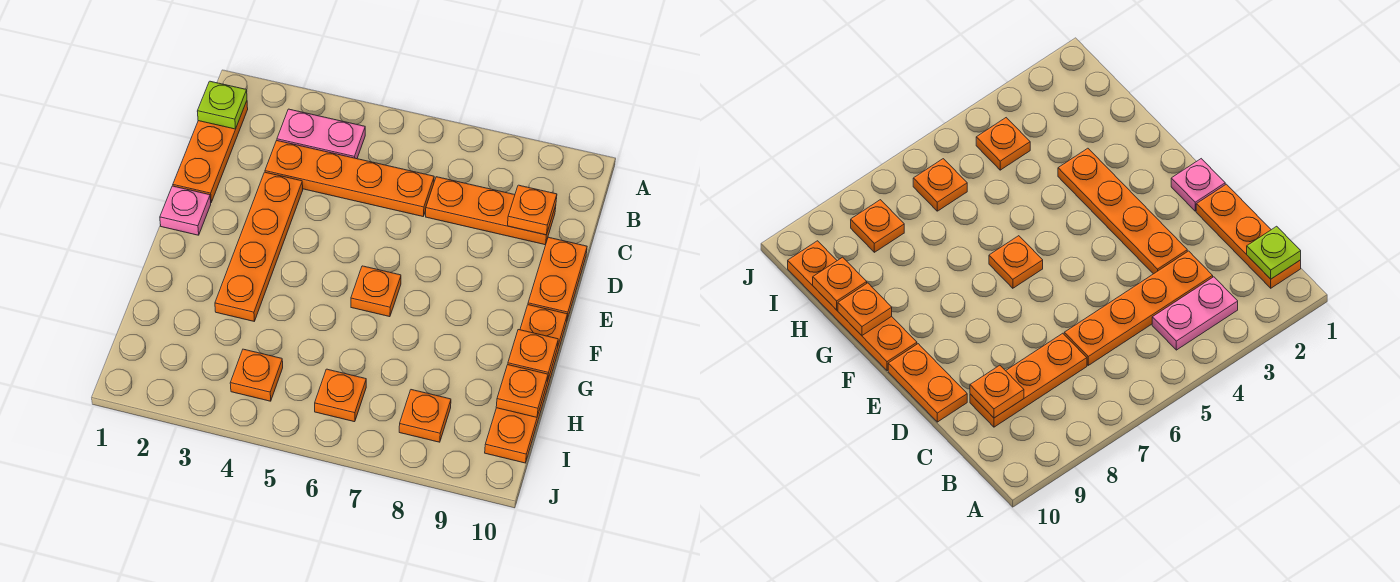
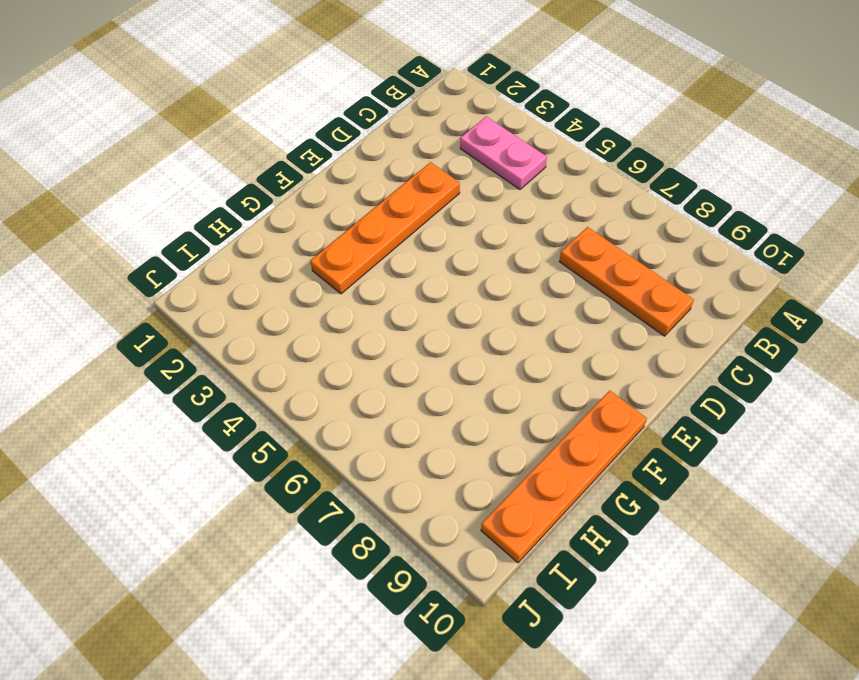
none -> orange plate B1:D1 level 1
none -> orange plate C3:C6 level 1
none -> orange plate D10:E10 level 1

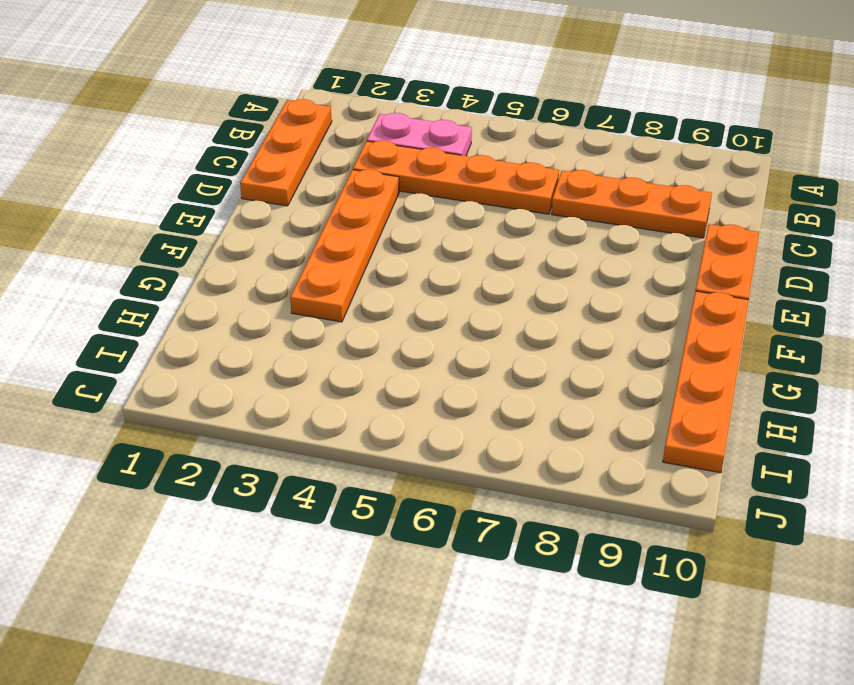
none -> pink plate E1 level 1
none -> orange plate F6 level 1
none -> orange plate I4 level 1

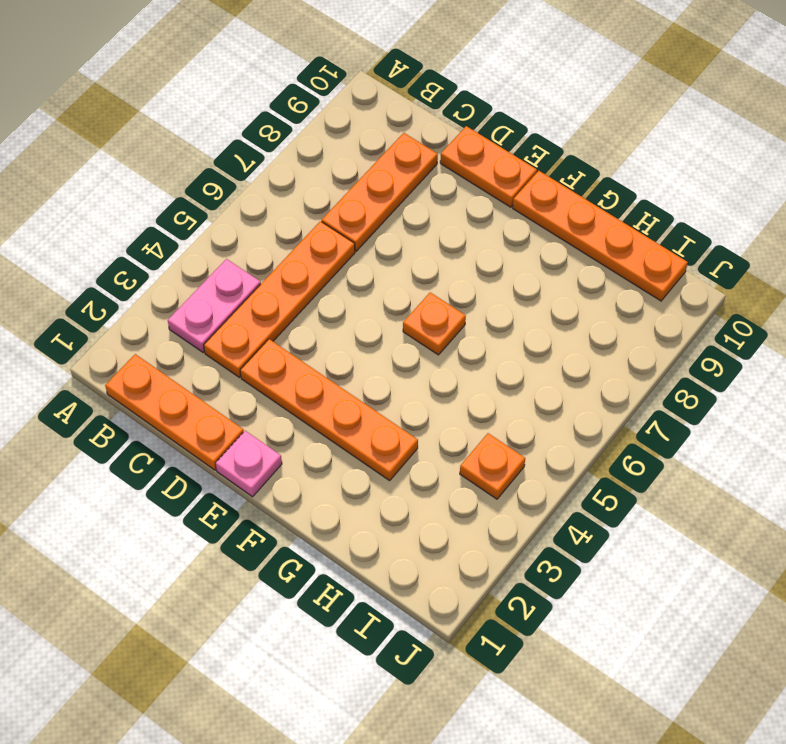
none -> orange plate I6 level 1
none -> orange plate I8 level 1
none -> lime plate B1 level 2

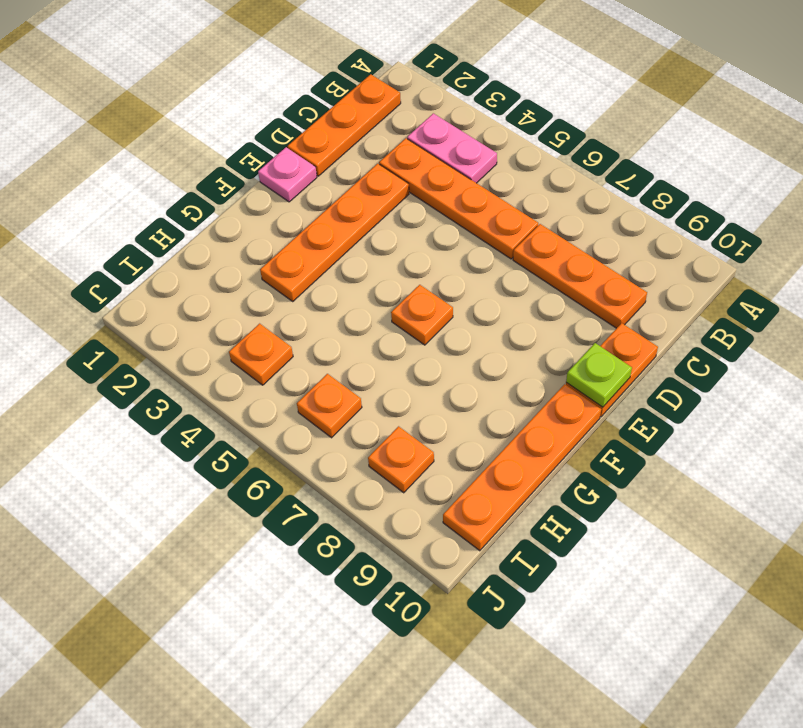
lime plate E10 level 2 -> lime plate B1 level 2
none -> orange plate C9 level 2
none -> orange plate G10 level 2
none -> orange plate H10 level 2

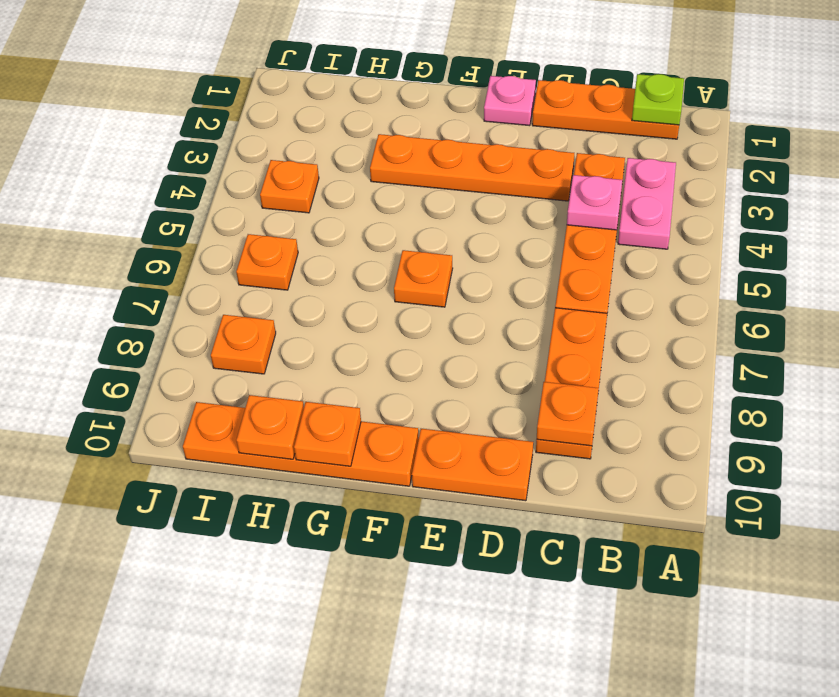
pink plate C4 level 2 -> none

